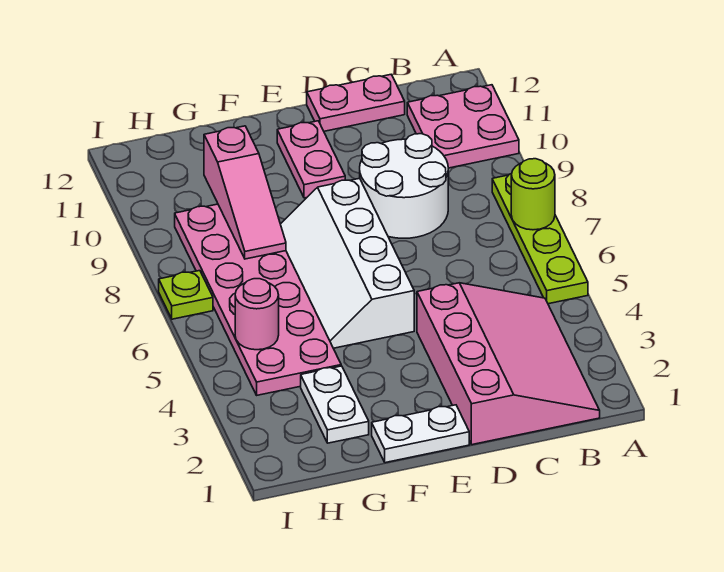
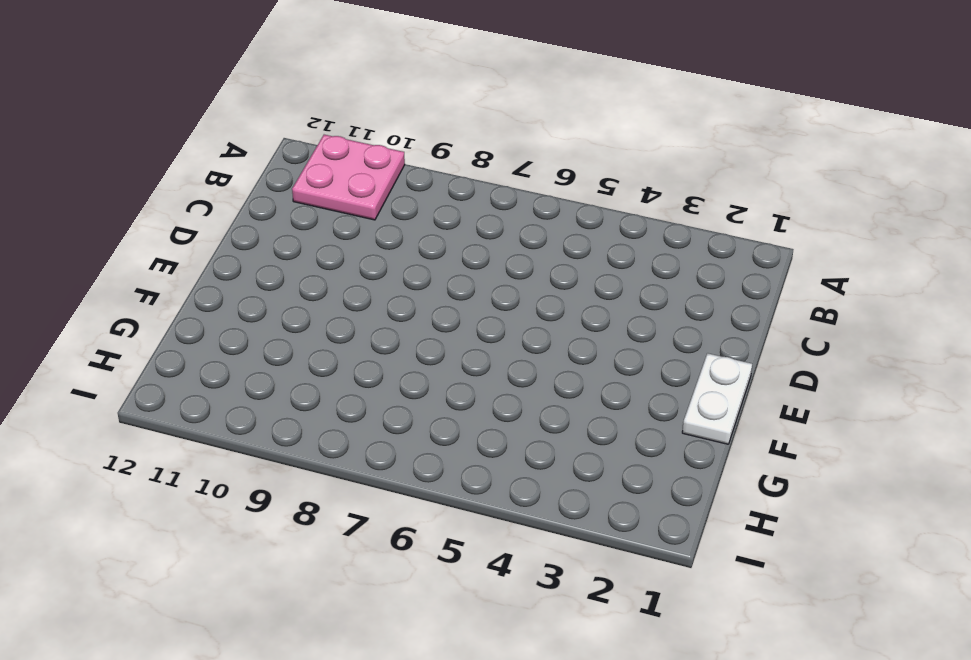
none -> lime plate A5:A8 level 1
none -> pink slope B1:D4 level 1 top D
none -> white round brick C8:D9 level 1

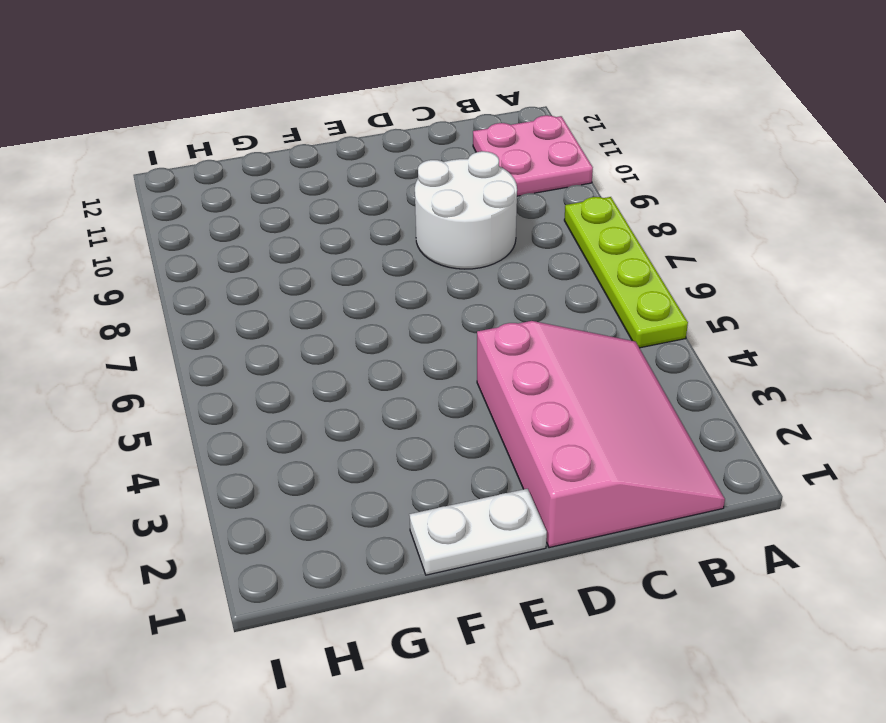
none -> pink plate C12:D12 level 1
none -> white slope E5:F8 level 1 top E
none -> pink plate E10:E11 level 1

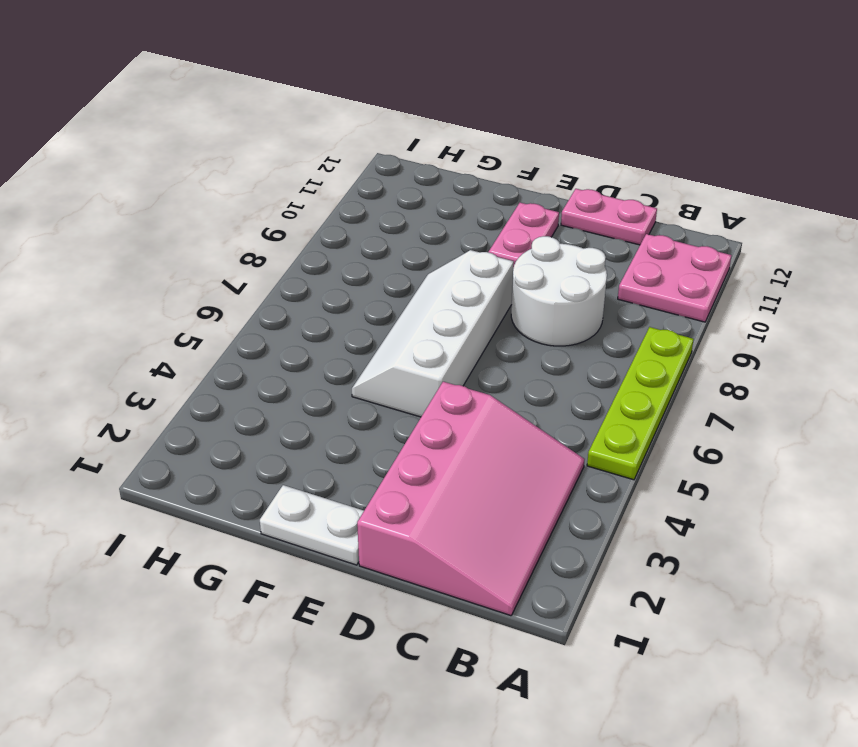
none -> white plate G2:G3 level 1
none -> pink plate G4:H9 level 1
none -> lime plate I7 level 1

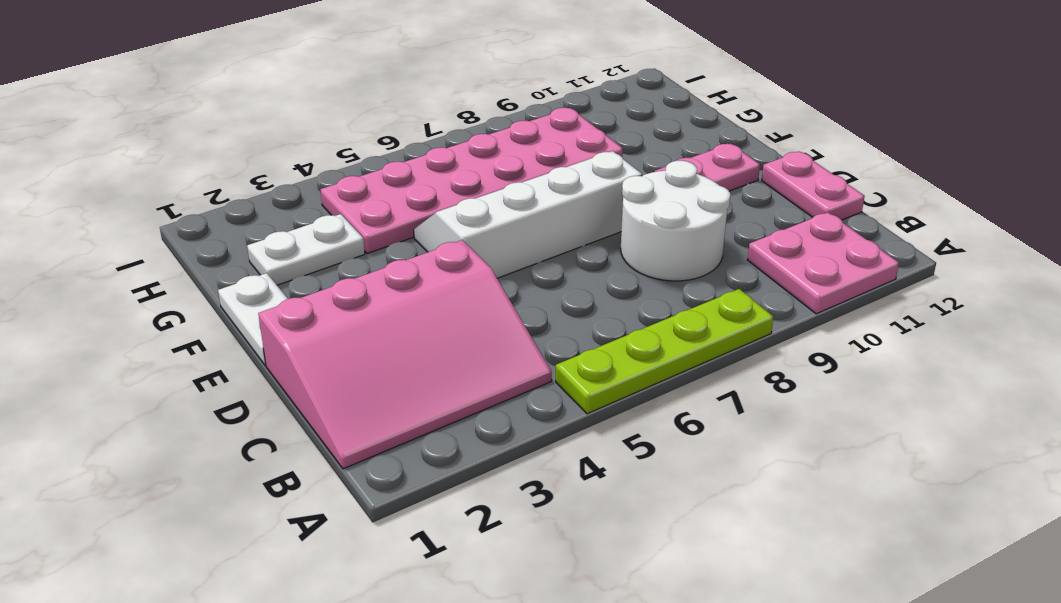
none -> lime plate I7 level 1
none -> lime round brick A7 level 2
none -> pink slope G8:G10 level 2 top 10

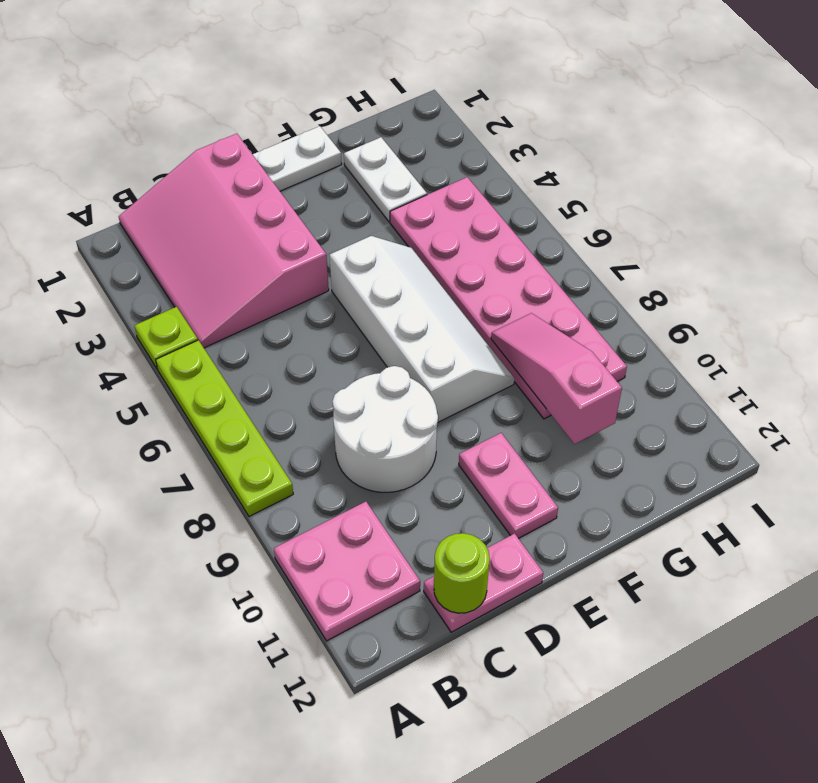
lime plate A4 level 1 -> lime plate I7 level 1
lime round brick C12 level 2 -> lime round brick A7 level 2
none -> pink round brick H5 level 2

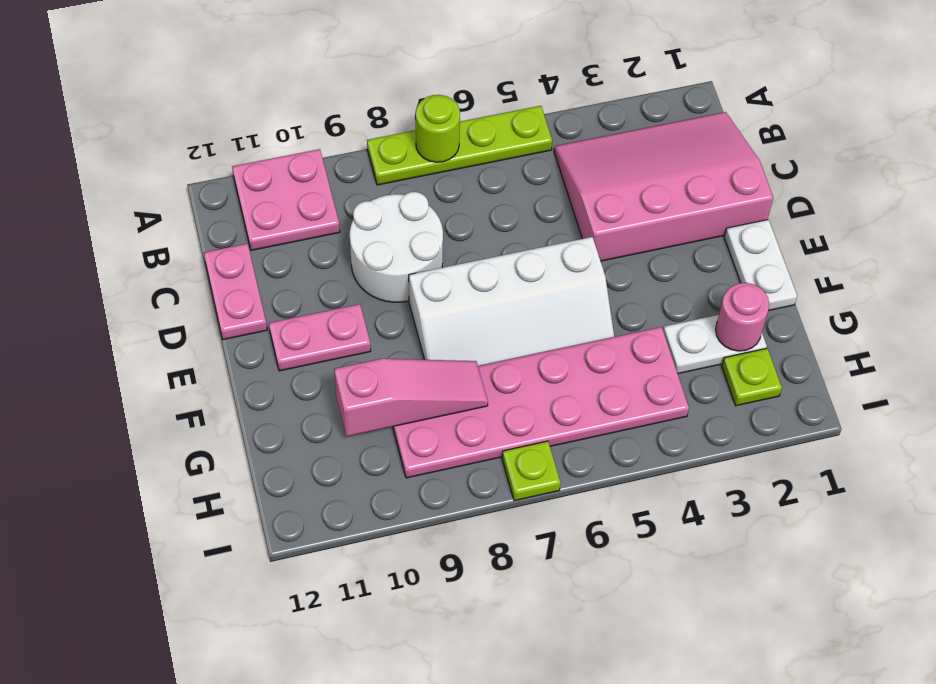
pink round brick G2 level 2 -> pink round brick H5 level 2
lime plate H2 level 1 -> none

